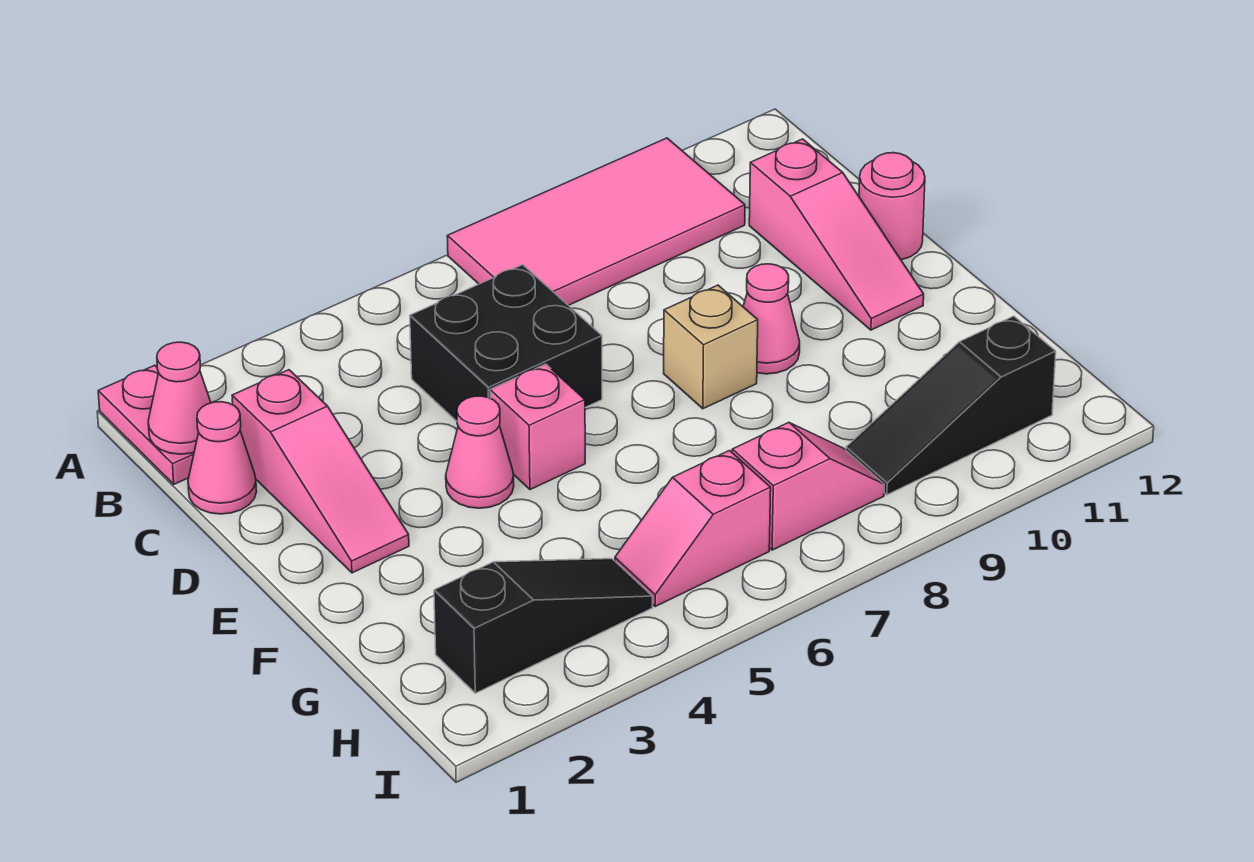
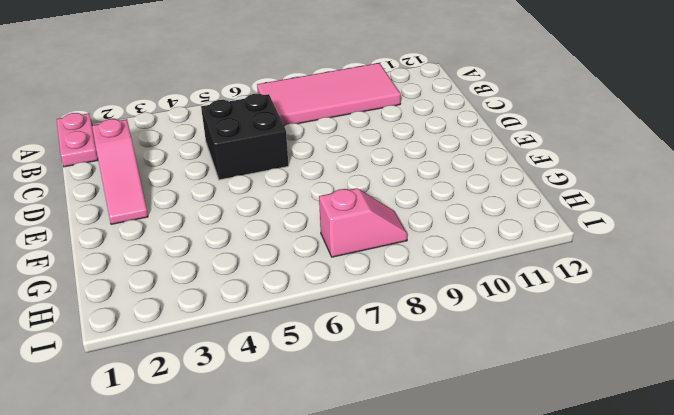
none -> pink cone C1 level 1
none -> pink slope C11:E11 level 1 top C
none -> pink round brick D12 level 1

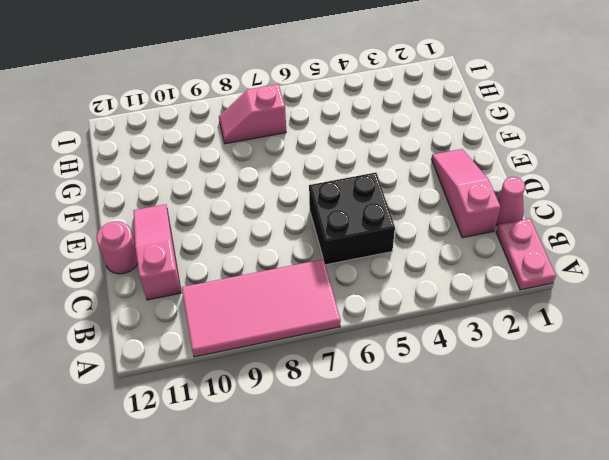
none -> pink cone E4 level 1
none -> pink brick E5 level 1
none -> tan brick E8 level 1

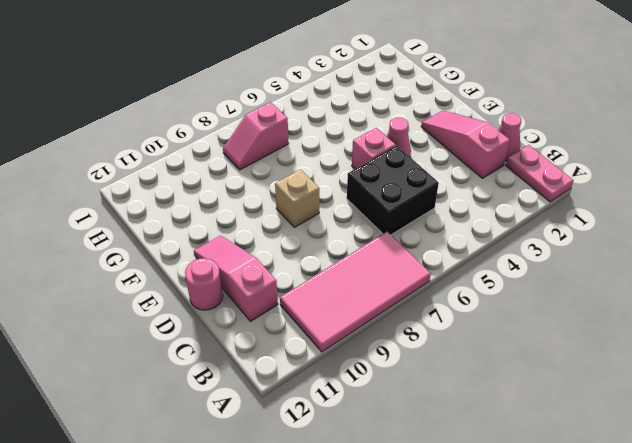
none -> pink cone E9 level 1
none -> black slope H2:H4 level 1 top 2
none -> pink slope H5:H6 level 1 top 6

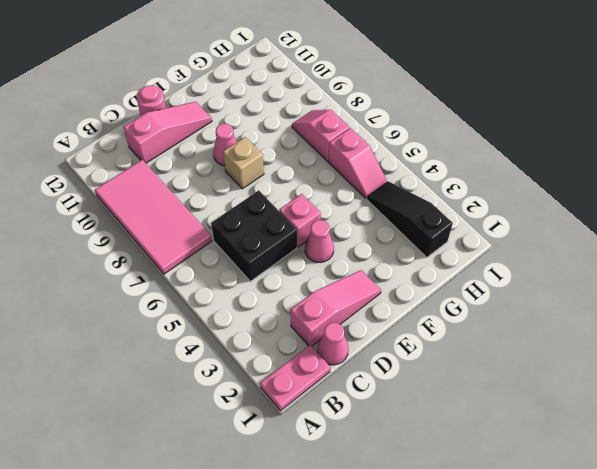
none -> black slope H9:H11 level 1 top 11
none -> pink cone B1 level 2

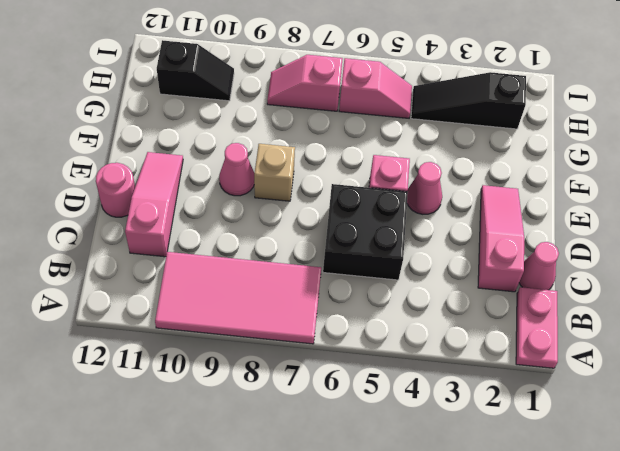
black slope H10:H11 level 1 top 11 -> black slope H9:H11 level 1 top 11
none -> pink cone B1 level 2

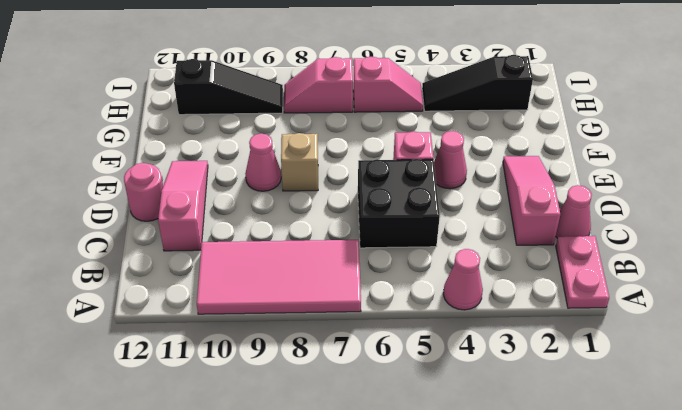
pink cone A4 level 1 -> pink cone B1 level 2

